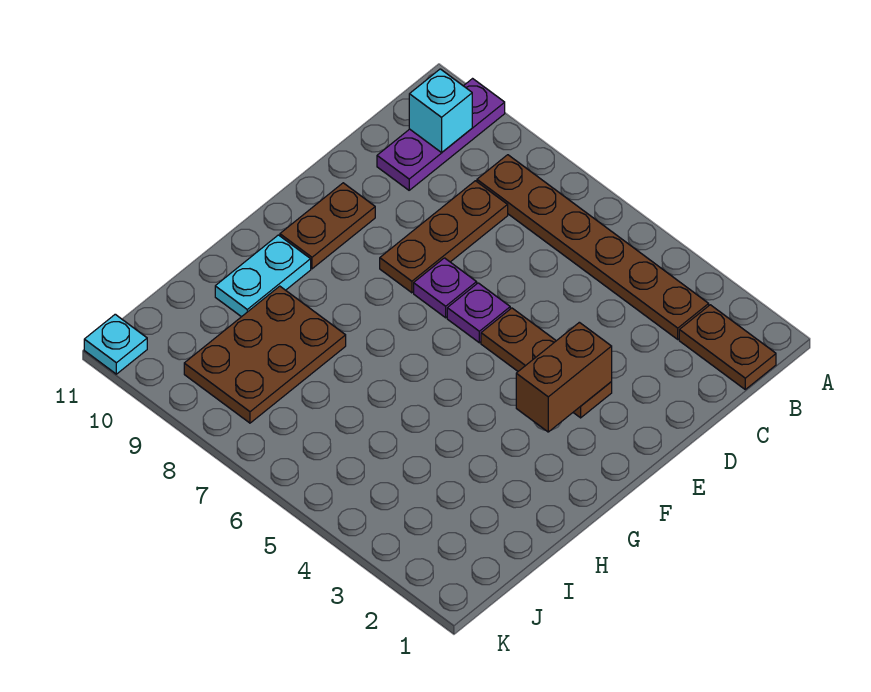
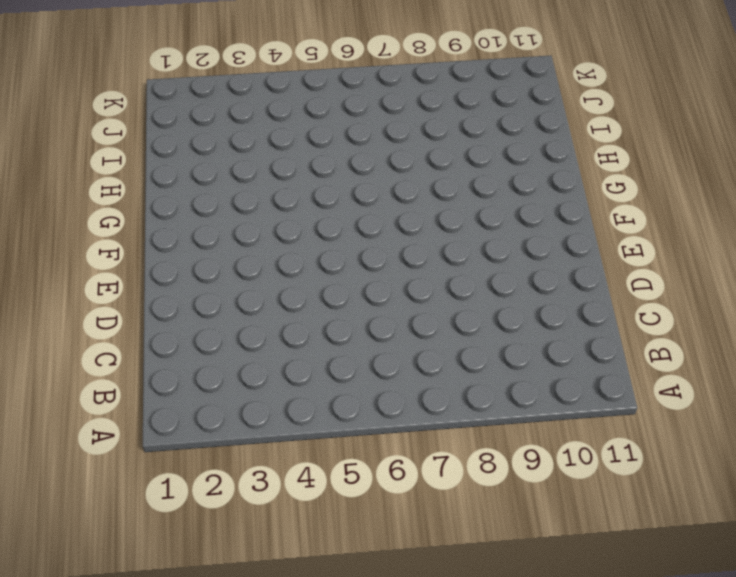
none -> purple plate A10:C10 level 1
none -> brown plate B1:B2 level 1
none -> brown plate B3:B8 level 1

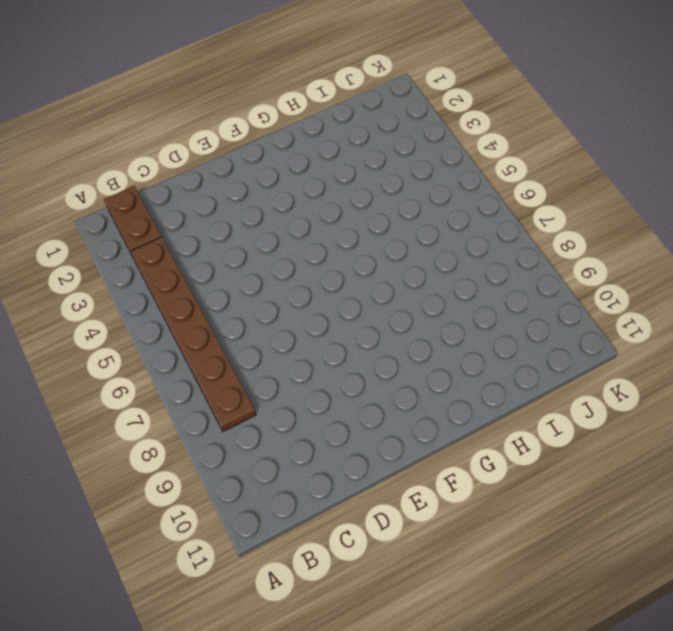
none -> purple plate A10:C10 level 1
none -> brown plate C8:E8 level 1
none -> brown plate E3:E5 level 1

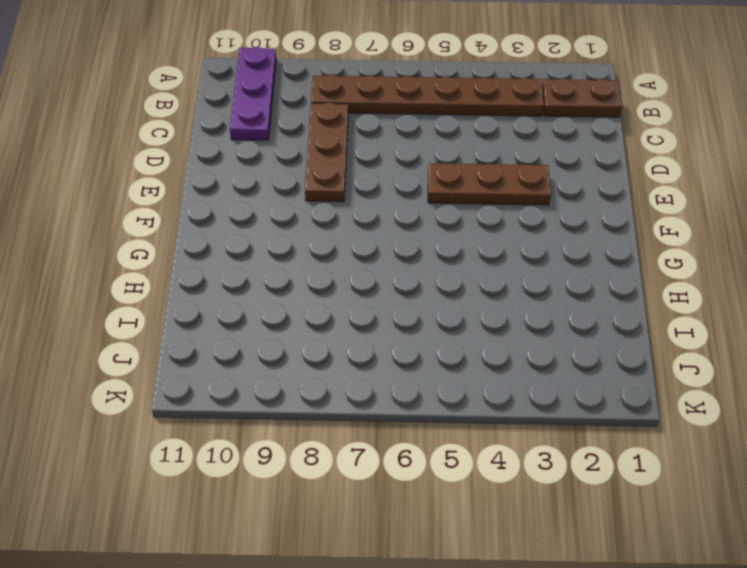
none -> purple plate E6 level 1
none -> purple plate E7 level 1
none -> brown plate E10:F10 level 1

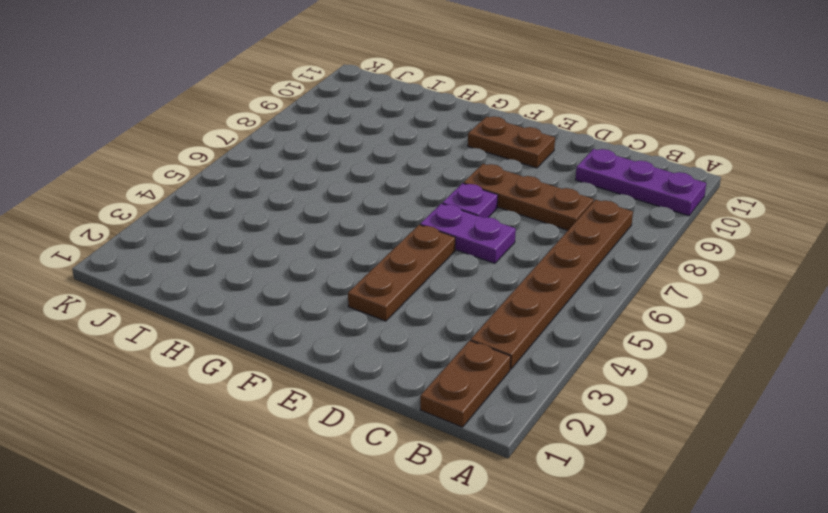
purple plate D6:E6 level 1 -> purple plate E6 level 1
none -> cyan plate G10:H10 level 1
none -> brown plate H8:J9 level 1
none -> cyan plate K11 level 1

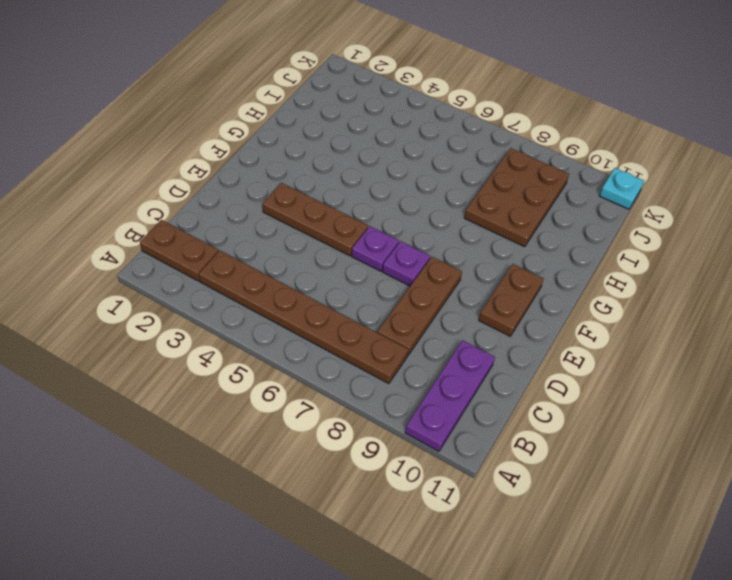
none -> cyan plate G10:H10 level 1
none -> cyan brick B10 level 2
none -> brown brick E3:F3 level 2

